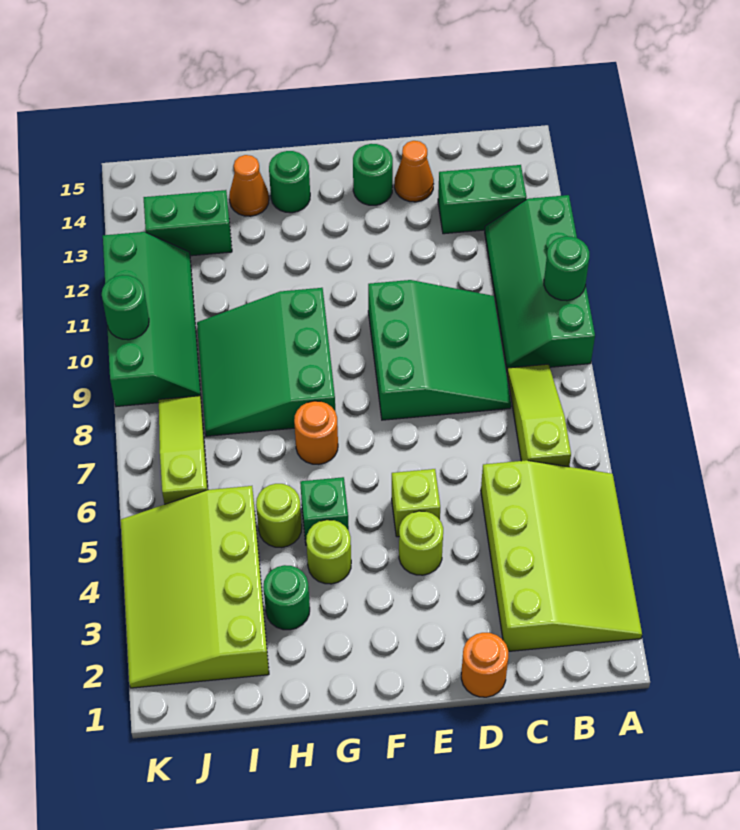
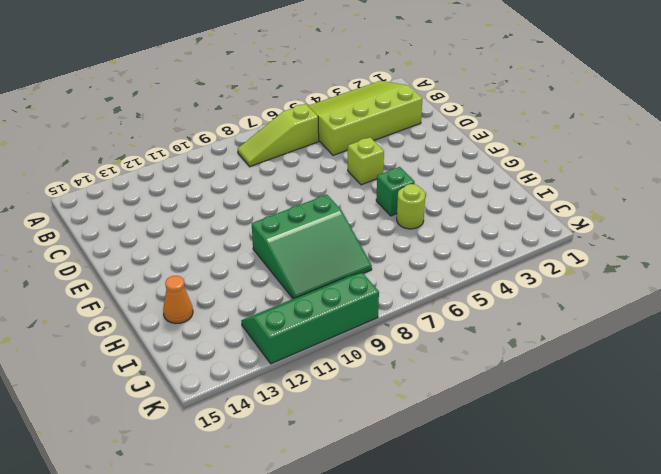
none -> green slope A9:B12 level 1 top A
none -> green brick B13:C13 level 1
none -> green slope C8:E10 level 1 top E

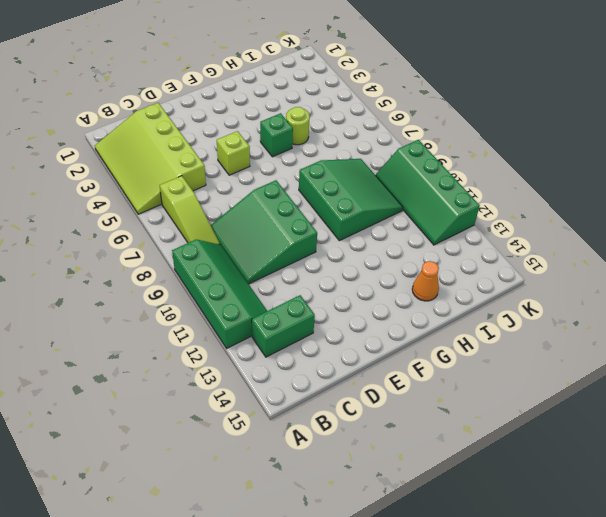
none -> orange round brick D1 level 1
none -> orange cone D14 level 1
none -> lime round brick E4 level 1

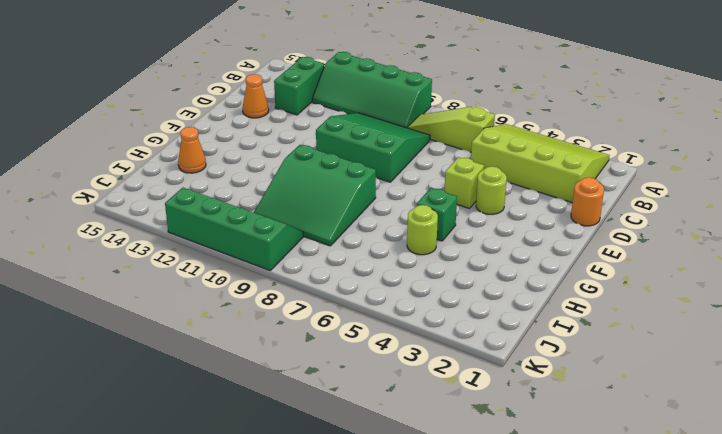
none -> green round brick E14 level 1
none -> lime round brick G4 level 1
none -> orange round brick G7 level 1

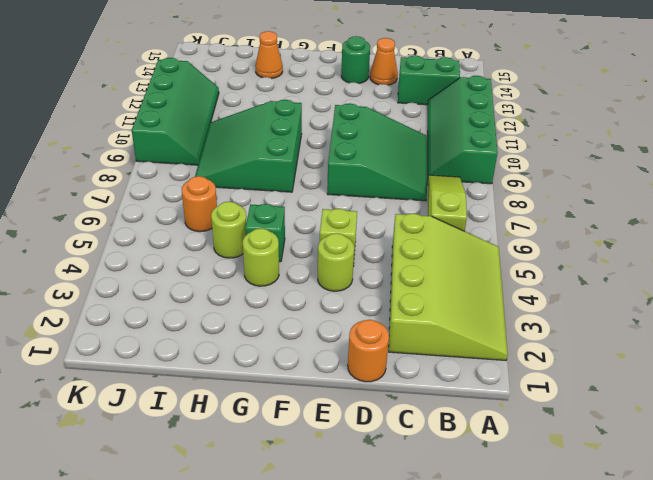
orange round brick I6 level 1 -> orange round brick G7 level 1
none -> green round brick G14 level 1
none -> green round brick H3 level 1
none -> lime slope I2:K5 level 1 top I

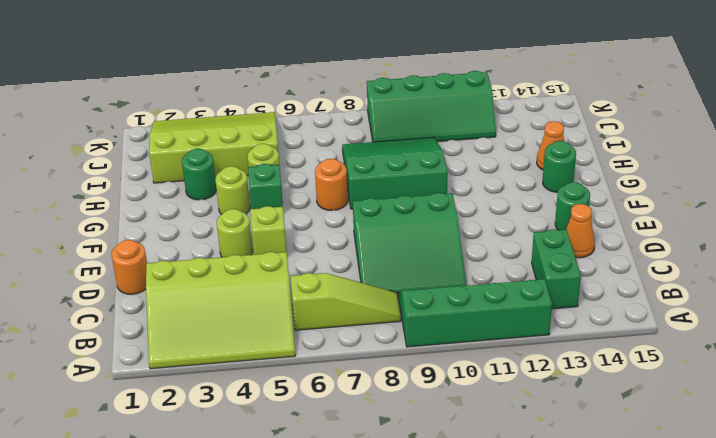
none -> green brick I13:J13 level 1
none -> lime slope J6:J8 level 1 top 6
none -> green round brick A10 level 2

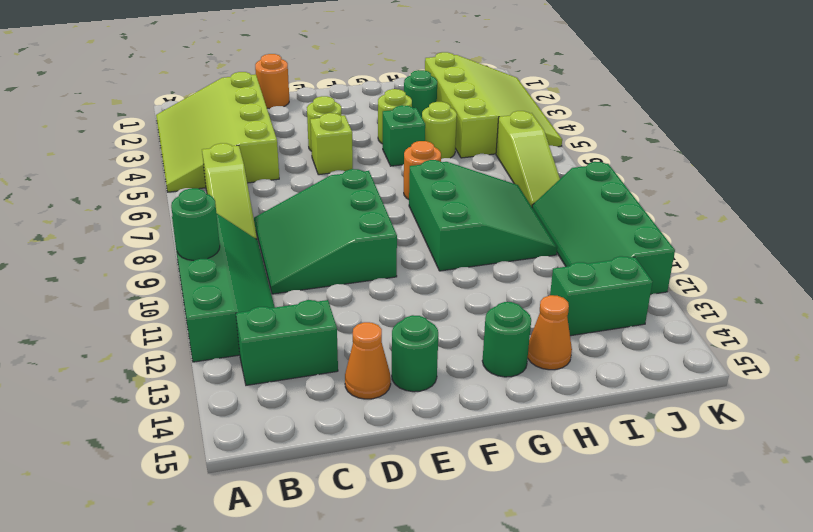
none -> green round brick K10 level 2

